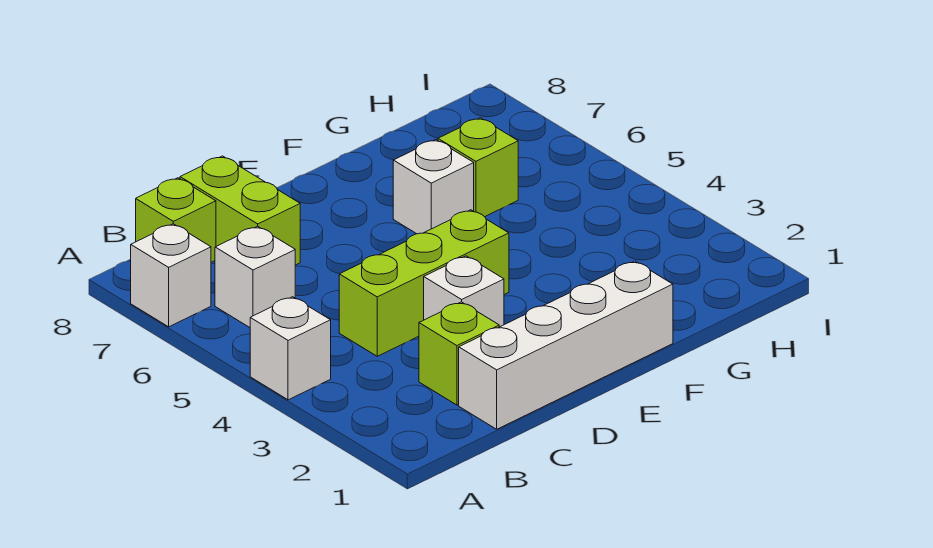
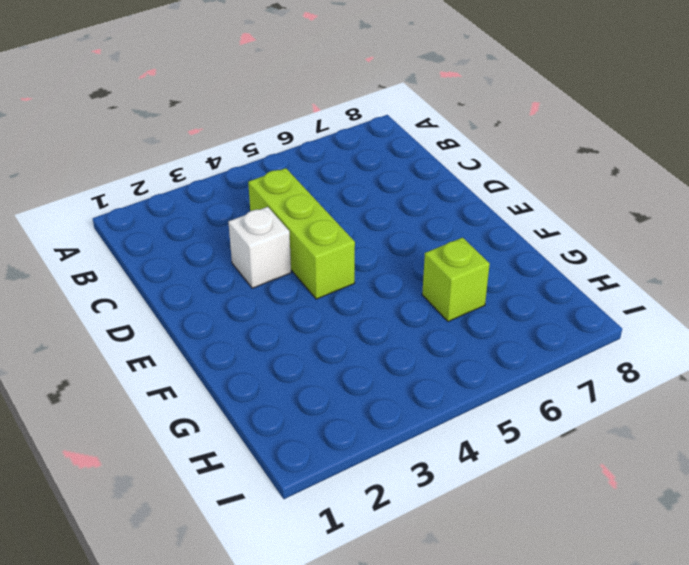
none -> white brick A4 level 1
none -> white brick A7 level 1

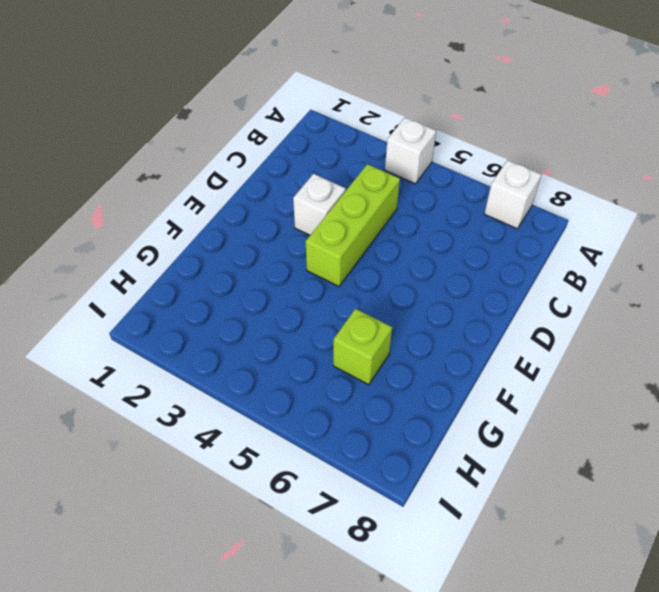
none -> white brick B6 level 1
none -> lime brick B8 level 1

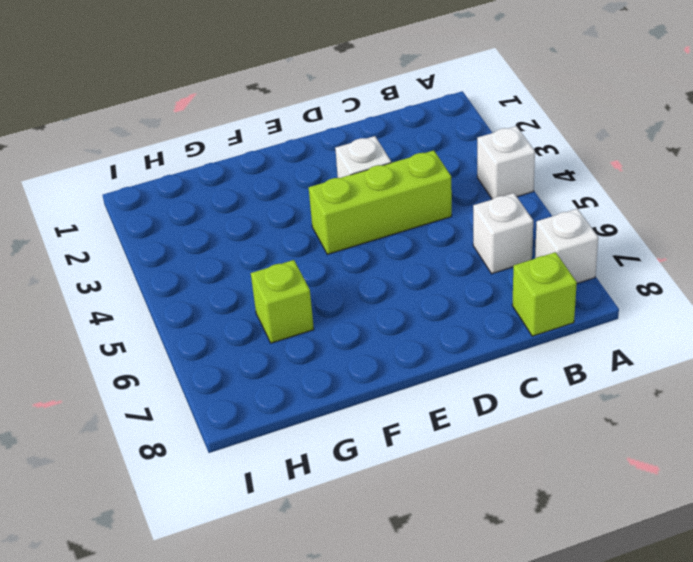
none -> white brick C1:F1 level 1
none -> lime brick C2 level 1

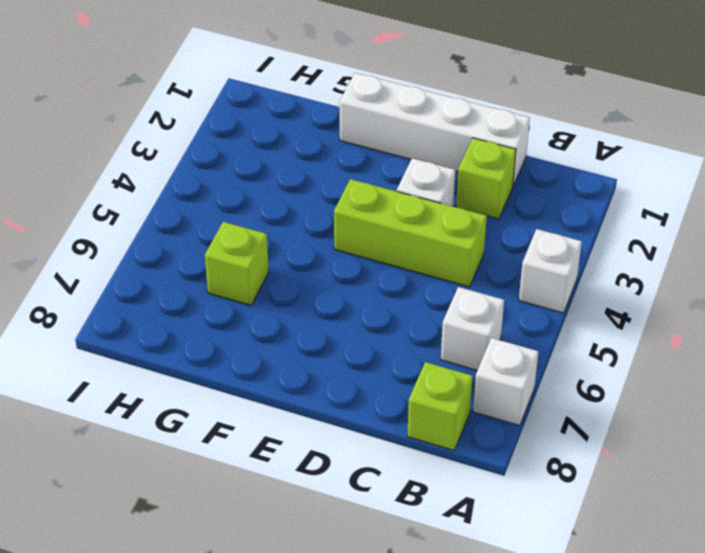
none -> lime brick C7:C8 level 1
none -> white brick F6 level 1

